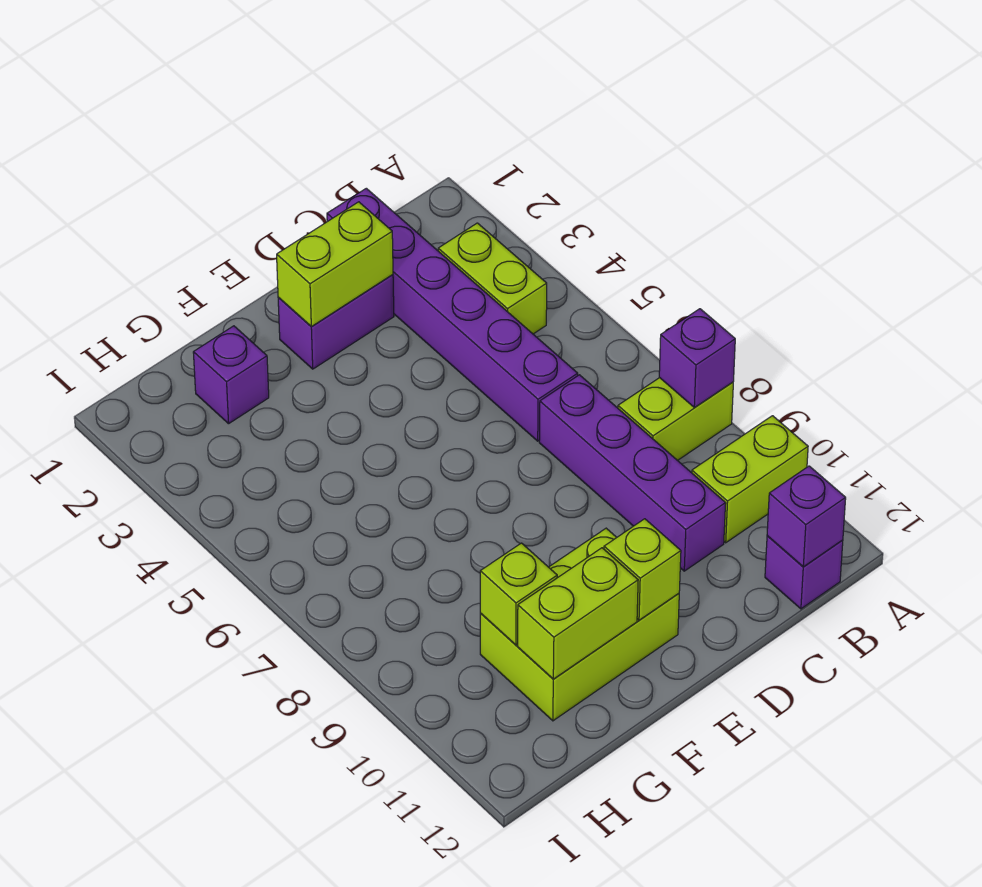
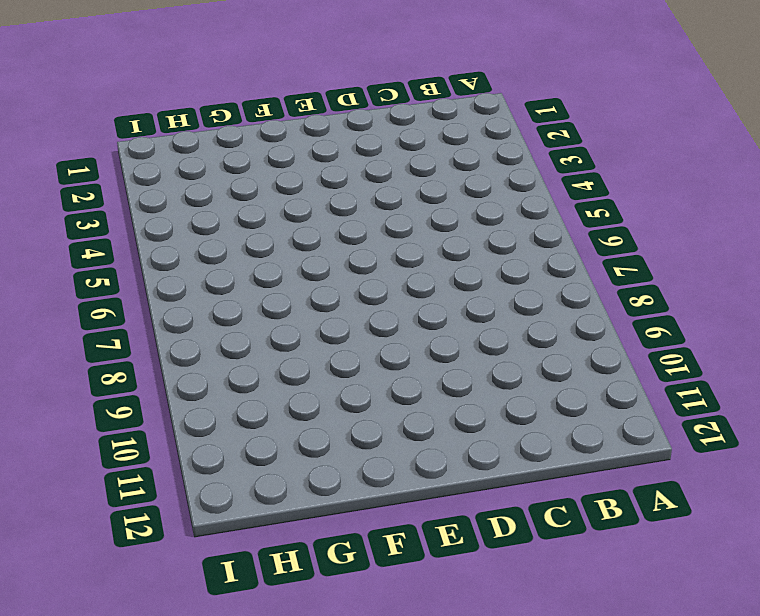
none -> lime brick A8:B8 level 1
none -> lime brick A10:B10 level 1
none -> lime brick B3:B4 level 1

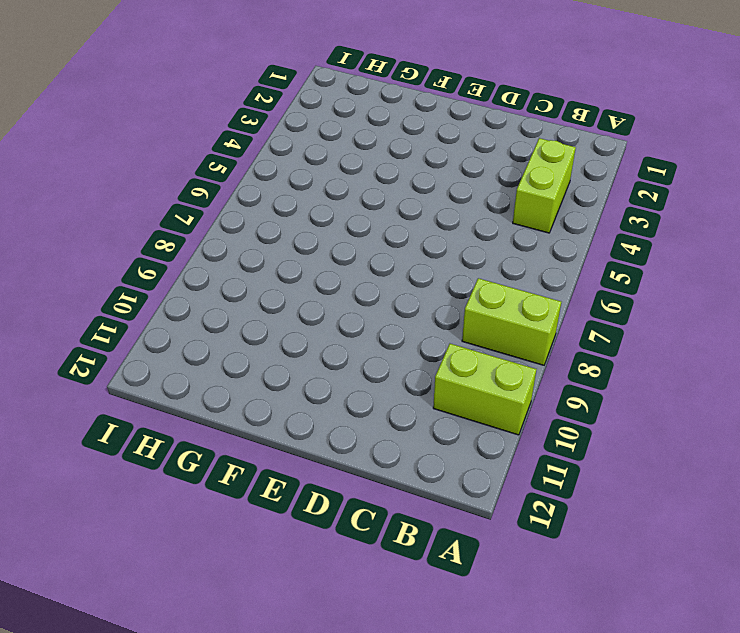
none -> purple brick B12 level 1
none -> purple brick C1:C6 level 1
none -> purple brick C7:C10 level 1

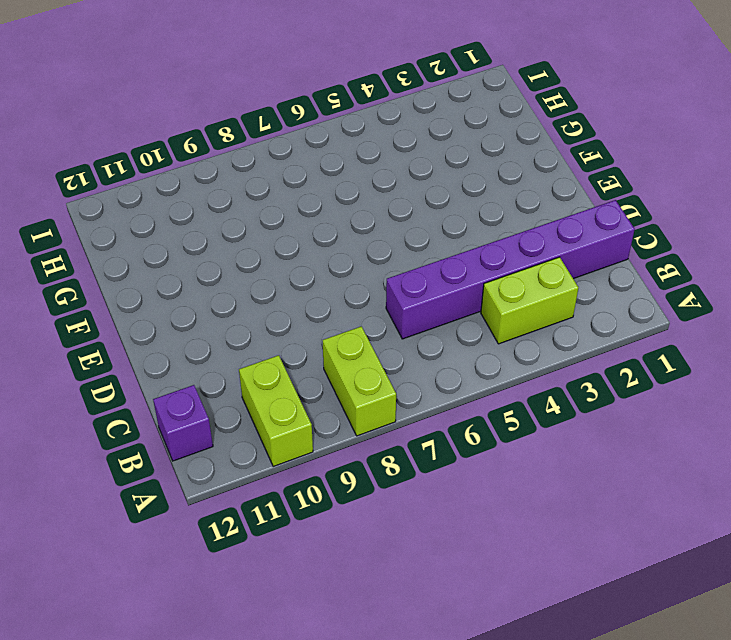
none -> purple brick C7:C10 level 1
none -> purple brick D2:E2 level 1
none -> lime brick E10:G11 level 1

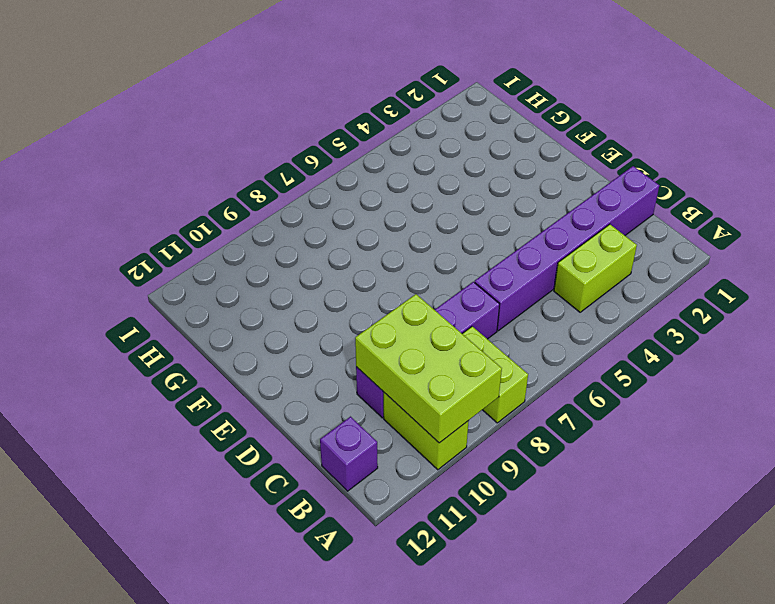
lime brick A9:C10 level 2 -> lime brick E10:G11 level 1
none -> purple brick D2:E2 level 1
none -> purple brick G2 level 1
none -> purple brick A8 level 2

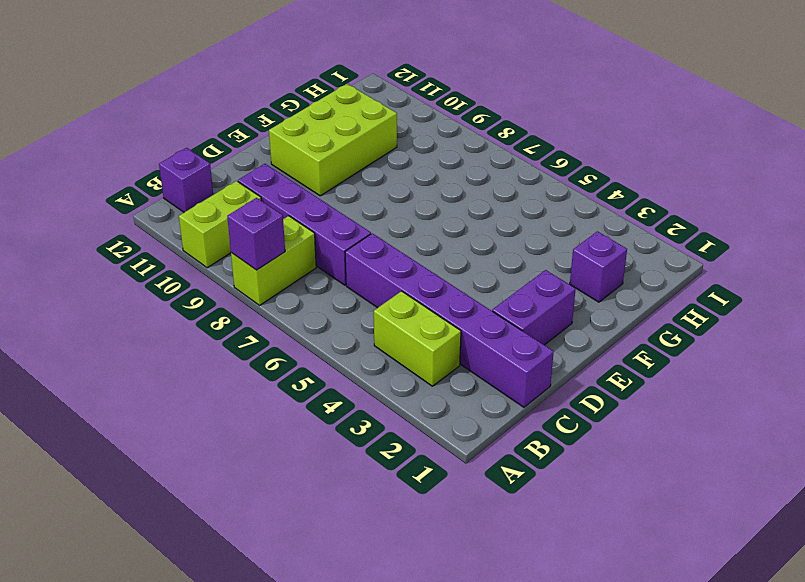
none -> purple brick B12 level 2
none -> lime brick D2:E2 level 2
none -> lime brick E11 level 2

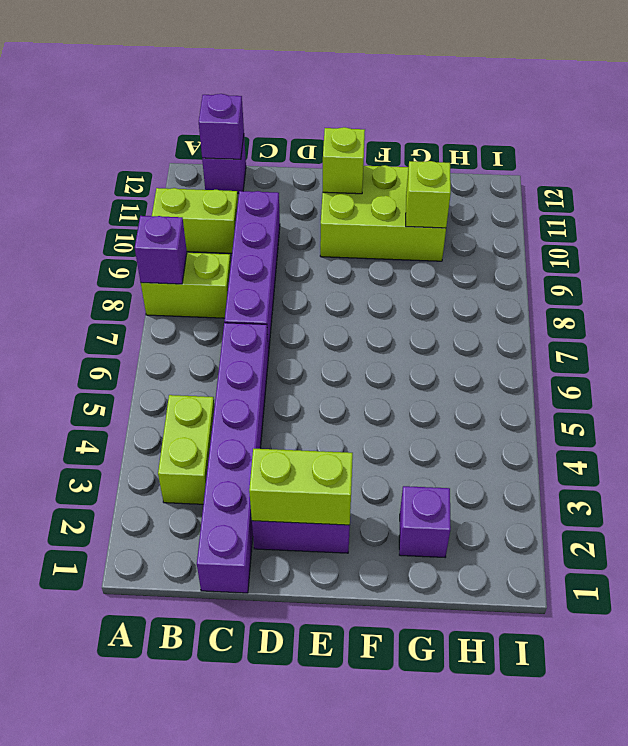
none -> lime brick F11:G11 level 2

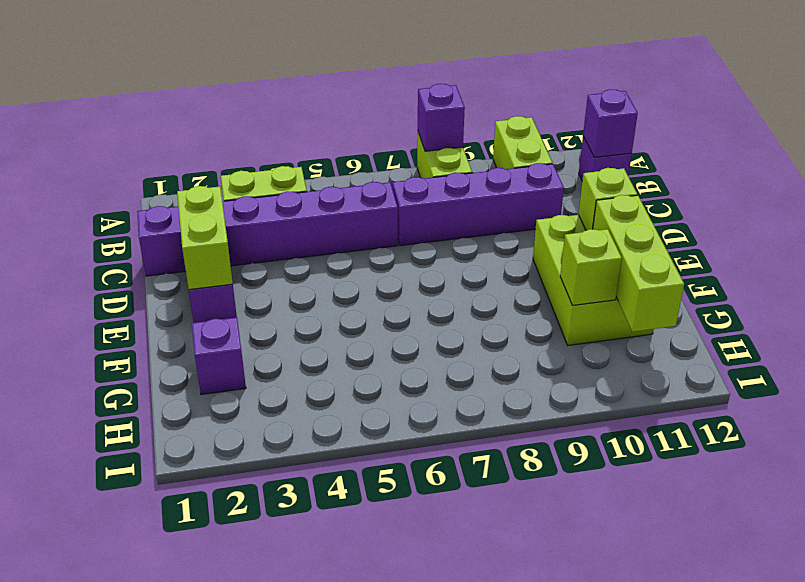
lime brick F11:H11 level 2 -> lime brick F11:G11 level 2

